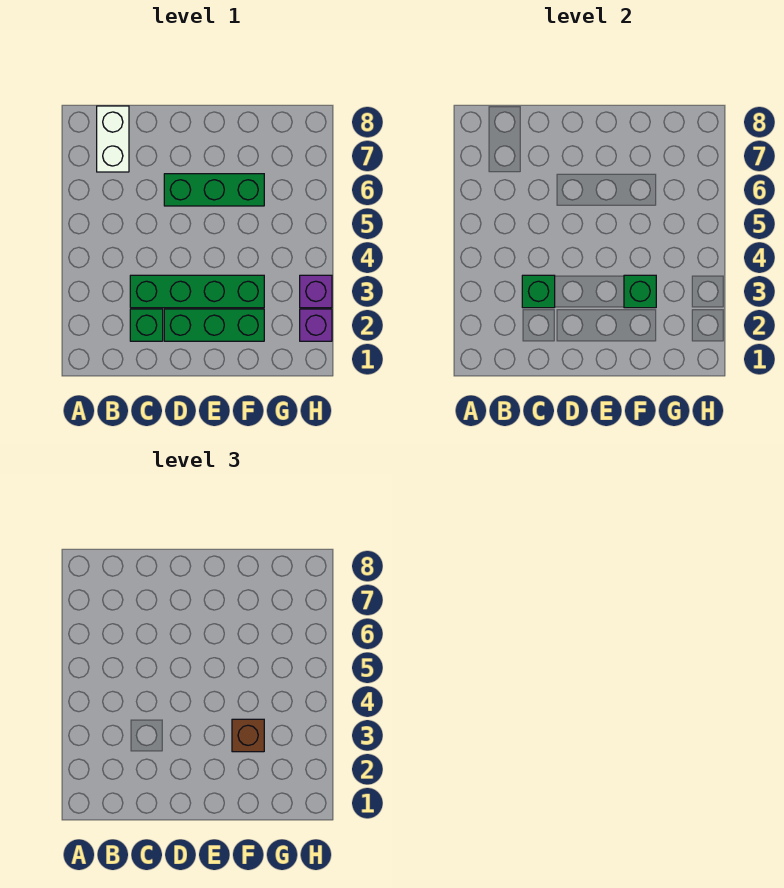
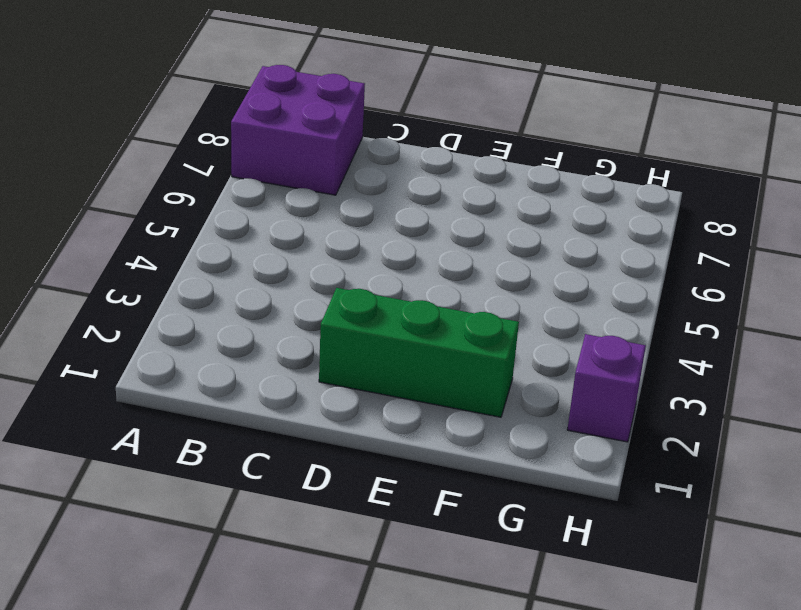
purple brick A7:B8 level 1 -> white brick B7:B8 level 1
none -> green brick C2 level 1
none -> green brick C3:F3 level 1

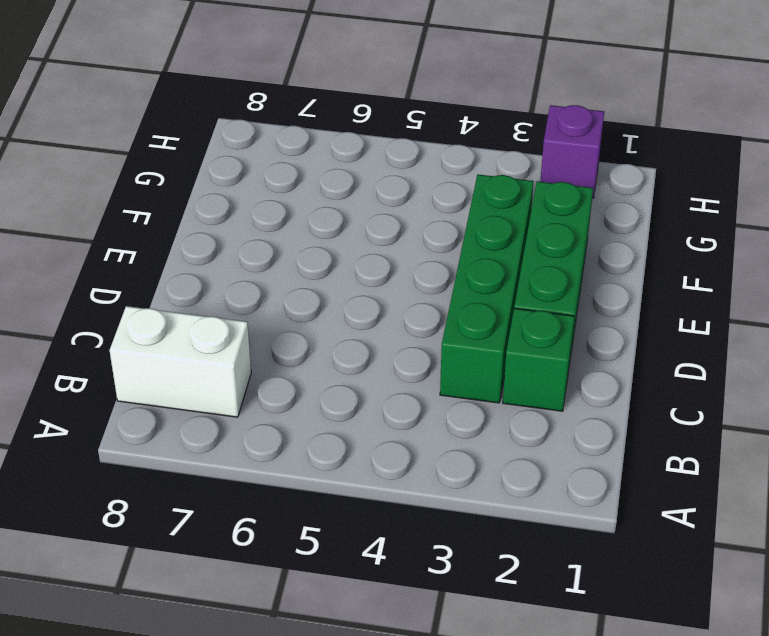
none -> green brick D6:F6 level 1
none -> purple brick H3 level 1

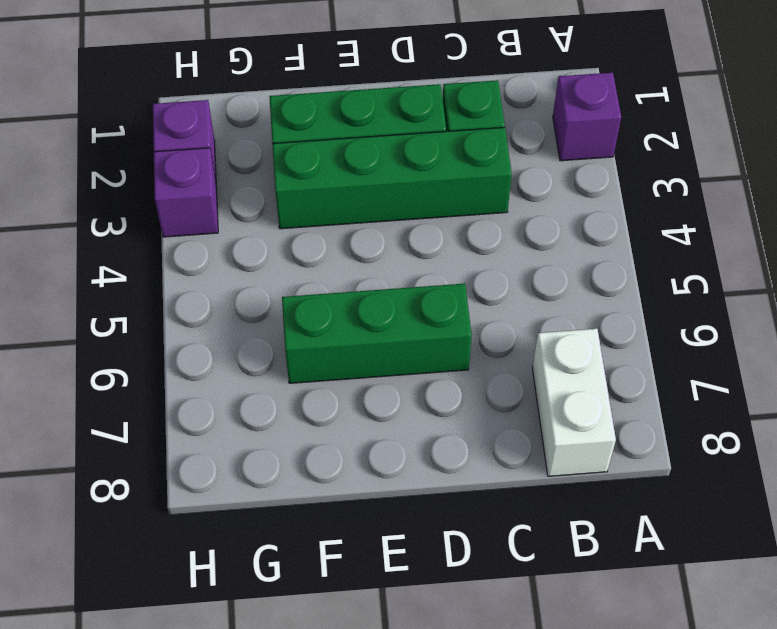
purple brick A2 level 1 -> none
none -> green brick C3 level 2
none -> green brick F3 level 2

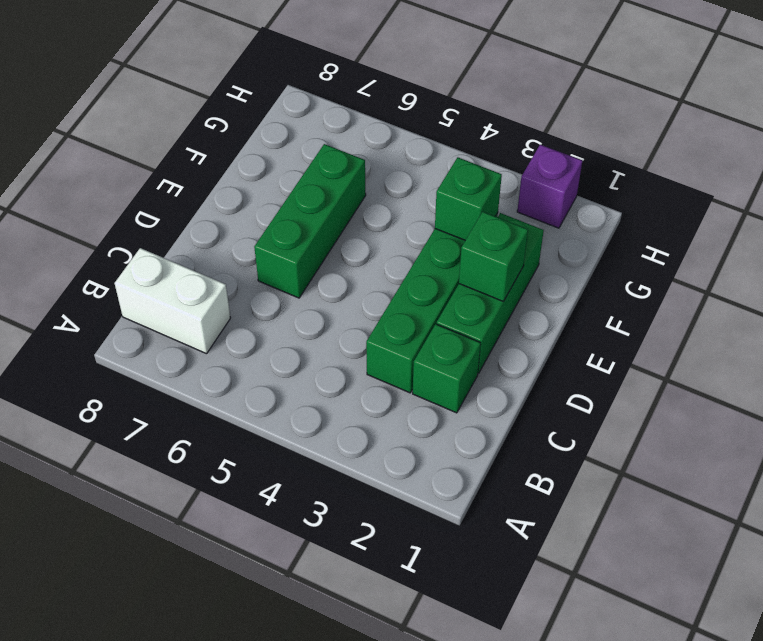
green brick E2 level 2 -> green brick C3 level 2
none -> purple brick H3 level 1
none -> brown brick F3 level 3

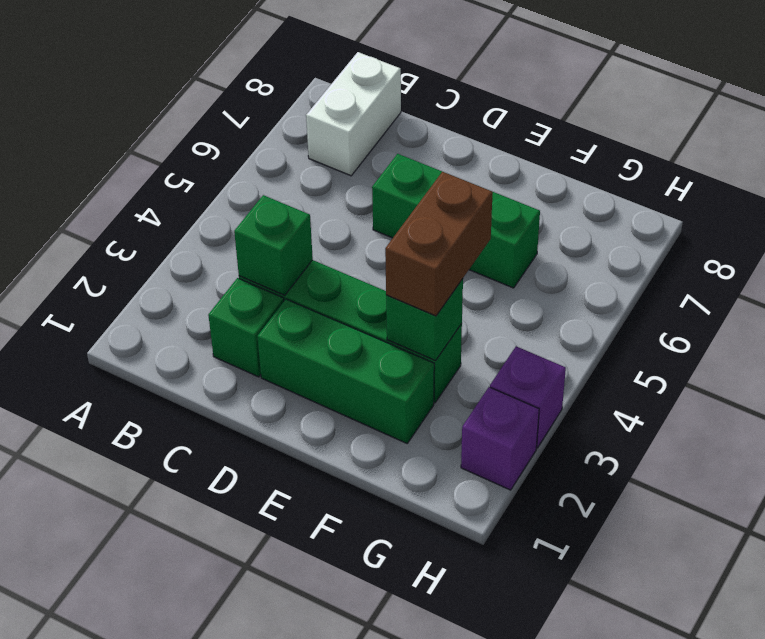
brown brick F3:F4 level 3 -> brown brick F3 level 3

